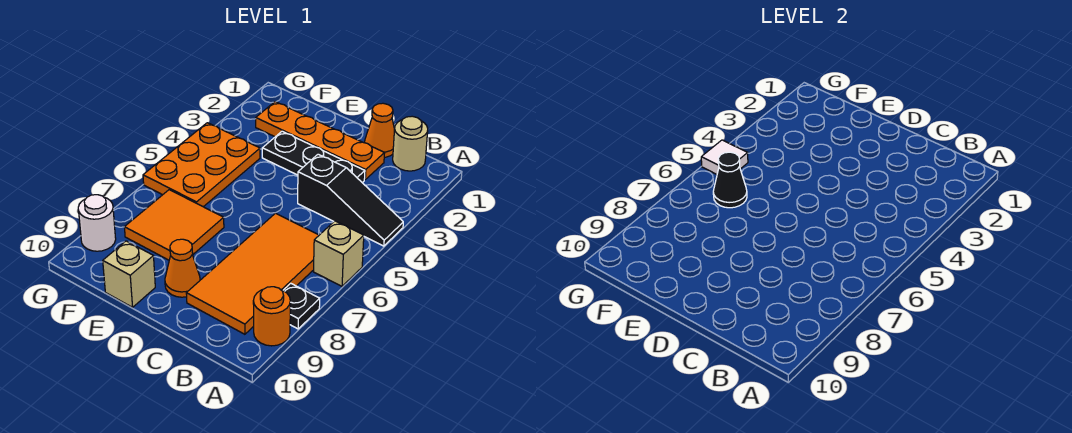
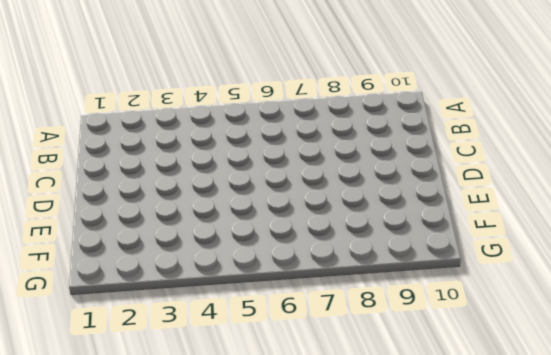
none -> black slope A4:C4 level 1 top C
none -> tan brick A6 level 1
none -> black plate A8 level 1

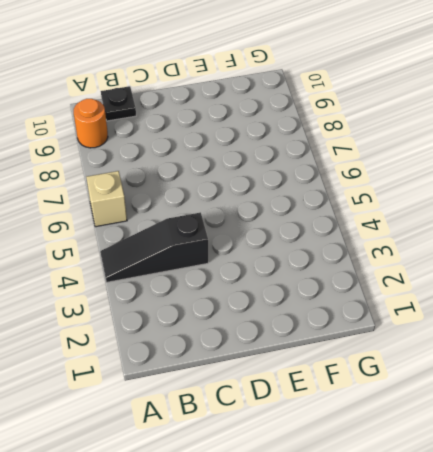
black plate B10 level 1 -> black plate A8 level 1
none -> tan round brick B1 level 1
none -> orange tile B6:C9 level 1
none -> orange cone C1 level 1

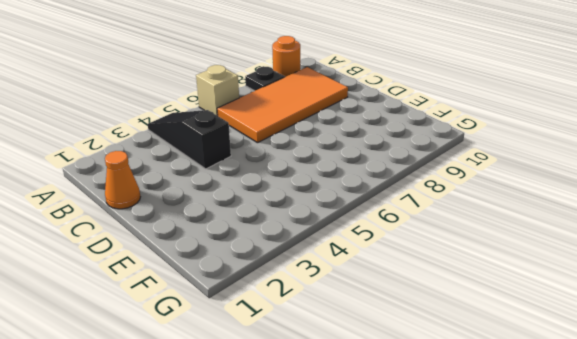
none -> tan round brick B1 level 1
none -> orange plate C2:F2 level 1
none -> black plate C3:E3 level 1

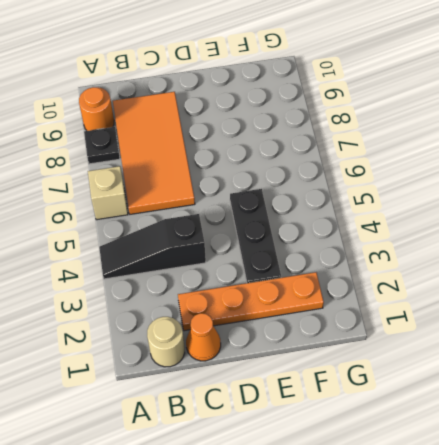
black plate E3:E5 level 1 -> black plate C3:E3 level 1
none -> orange cone D9 level 1
none -> orange tile E7:F8 level 1
none -> tan brick E10 level 1

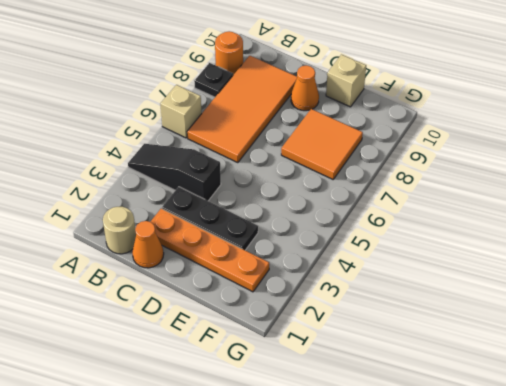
none -> orange plate F4:G6 level 1
none -> white round brick G9 level 1
none -> black cone F6 level 2

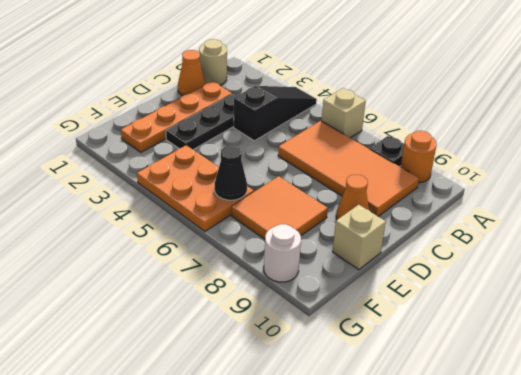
none -> white tile G5 level 2

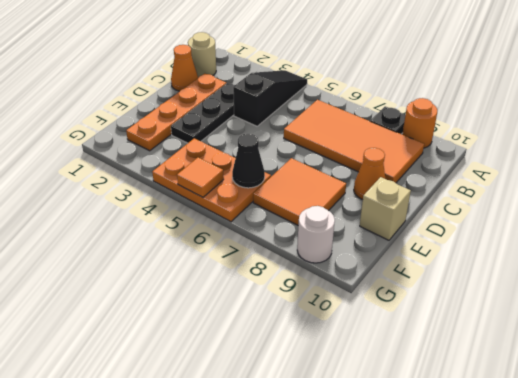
orange tile G5 level 2 -> white tile G5 level 2
none -> tan brick A6 level 1

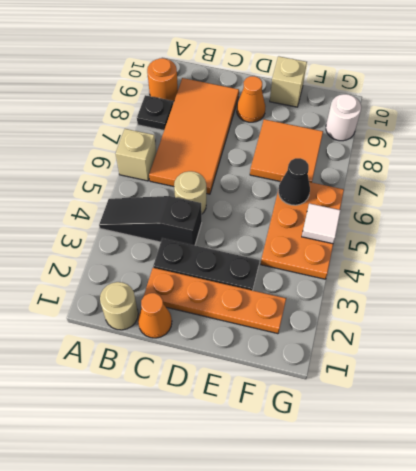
tan round brick C5 level 1 -> none

